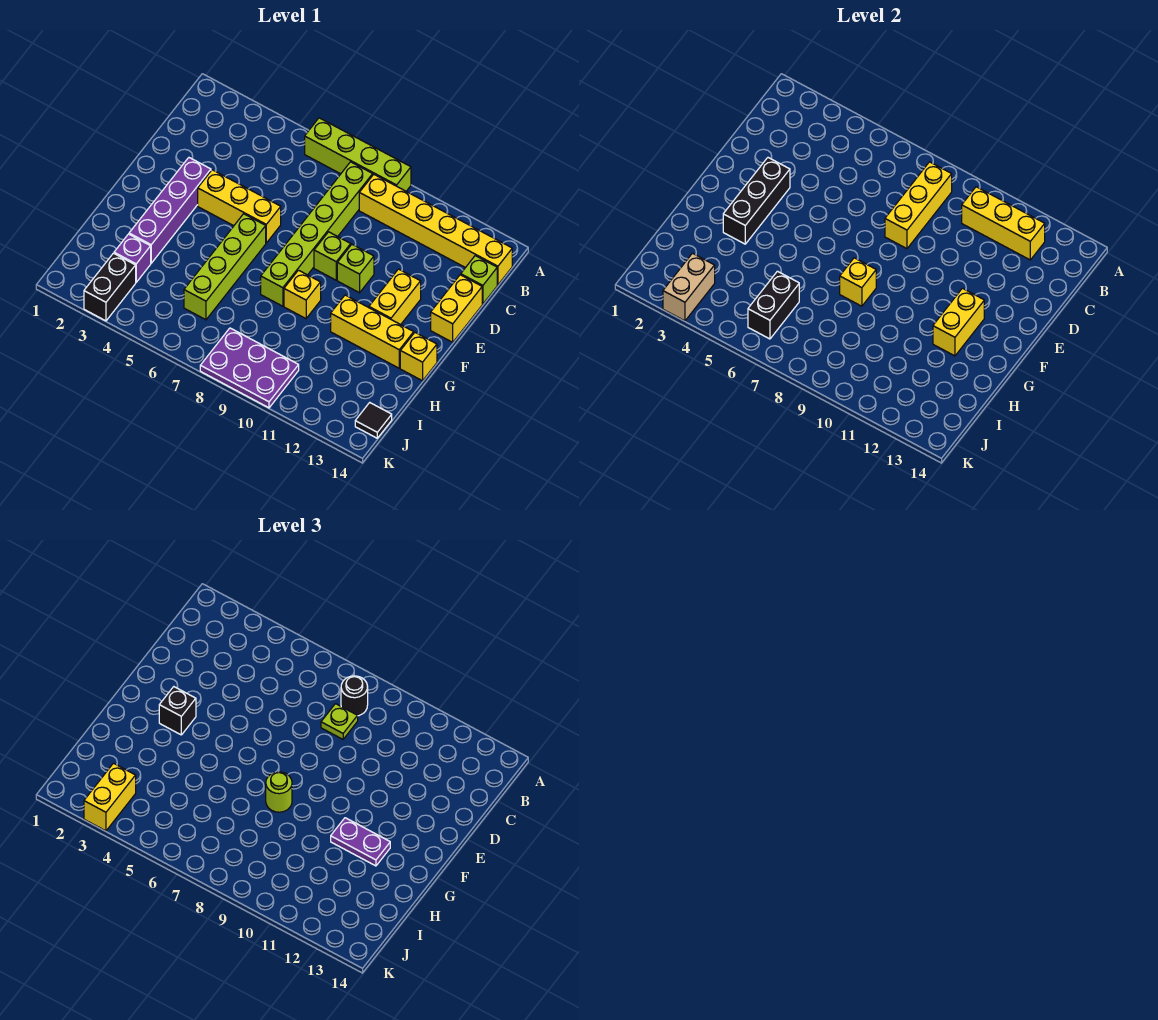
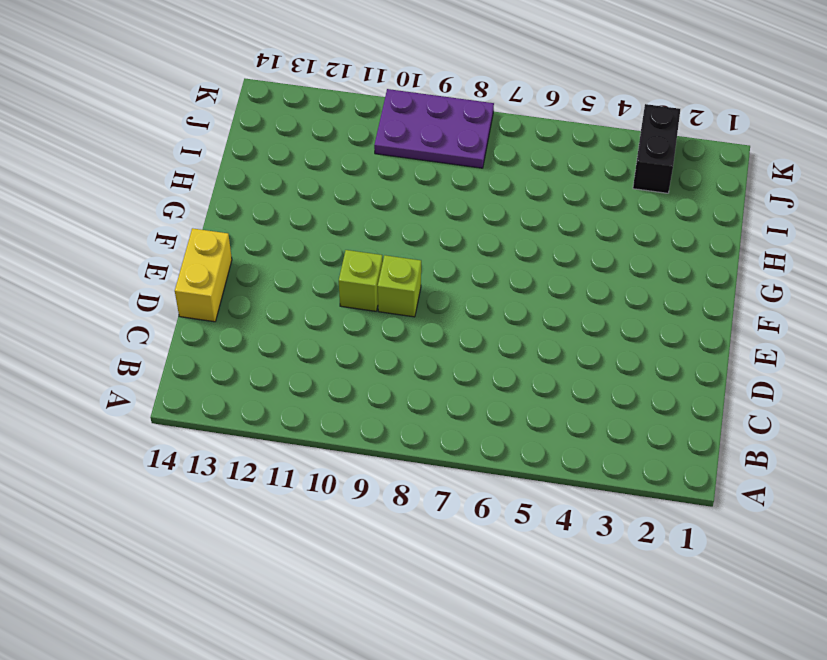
none -> lime brick A6:A9 level 1
none -> lime brick B8:G8 level 1
none -> yellow brick B9:B14 level 1
none -> lime brick C14 level 1

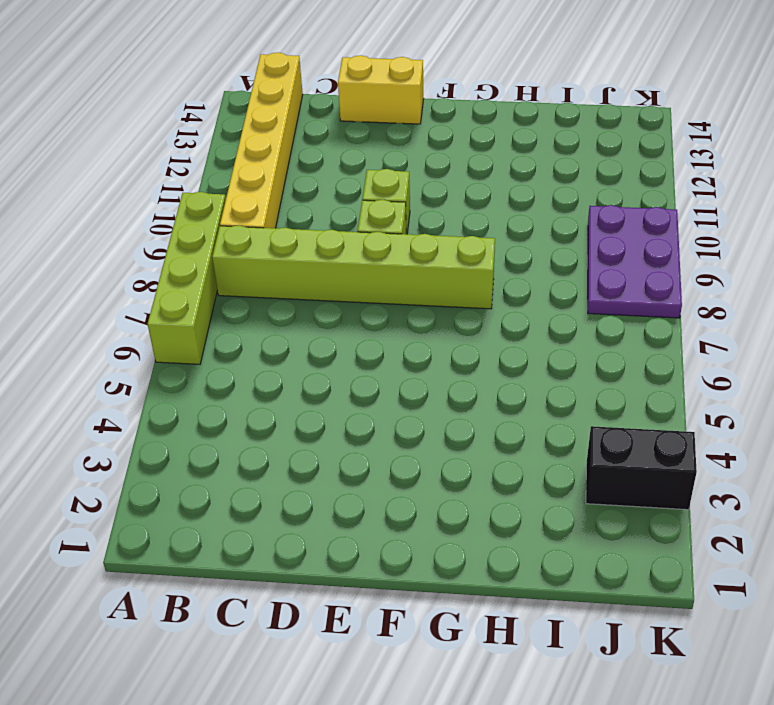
none -> lime brick C14 level 1
none -> purple brick E3:H3 level 1
none -> yellow brick E4:E6 level 1
none -> yellow brick E12:F12 level 1

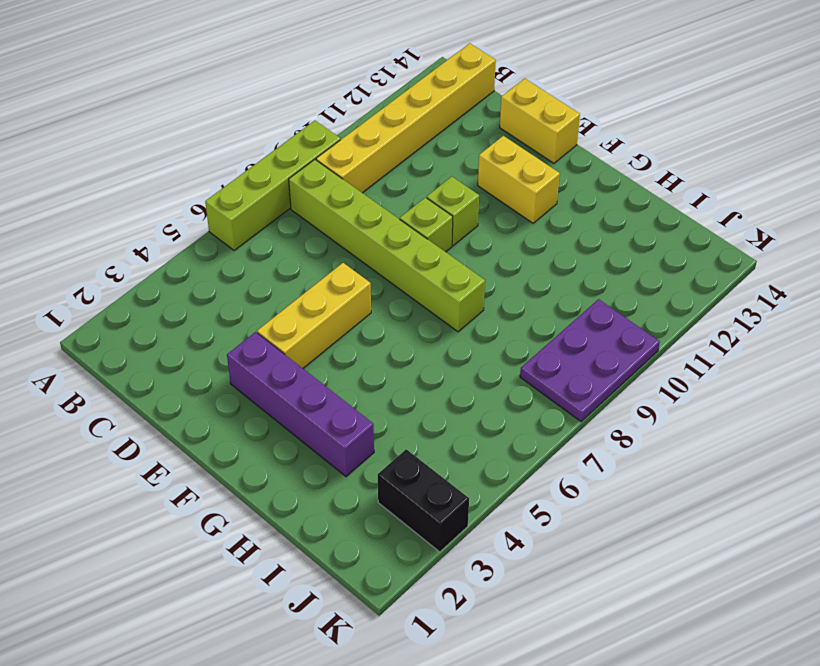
none -> lime brick C14 level 1
none -> lime brick F6:I6 level 1
none -> yellow brick G9 level 1
none -> yellow brick G11:G13 level 1

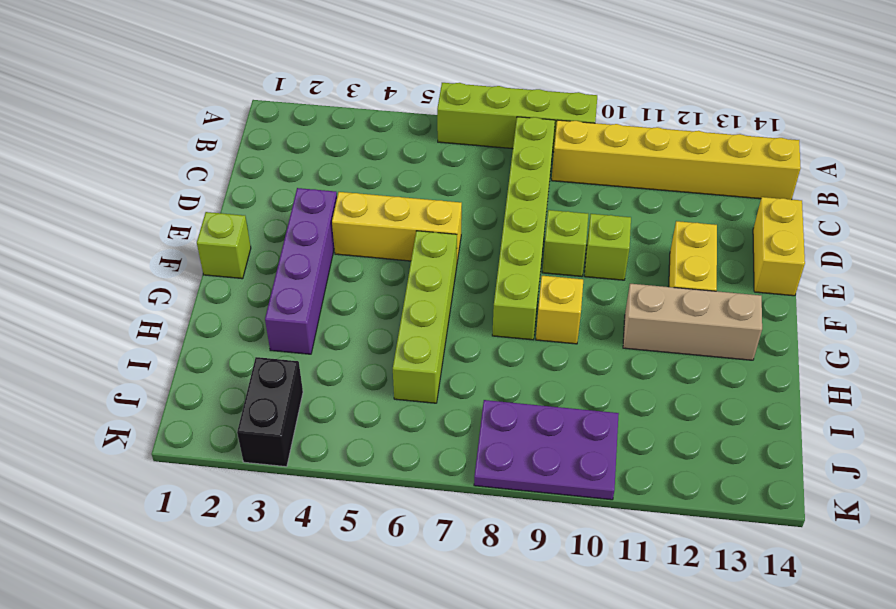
lime brick F1 level 1 -> lime brick C14 level 1
tan brick G11:G13 level 1 -> yellow brick G11:G13 level 1
none -> yellow brick G14 level 1
none -> purple brick I3 level 1
none -> black tile J14 level 1
none -> yellow brick B8:D8 level 2

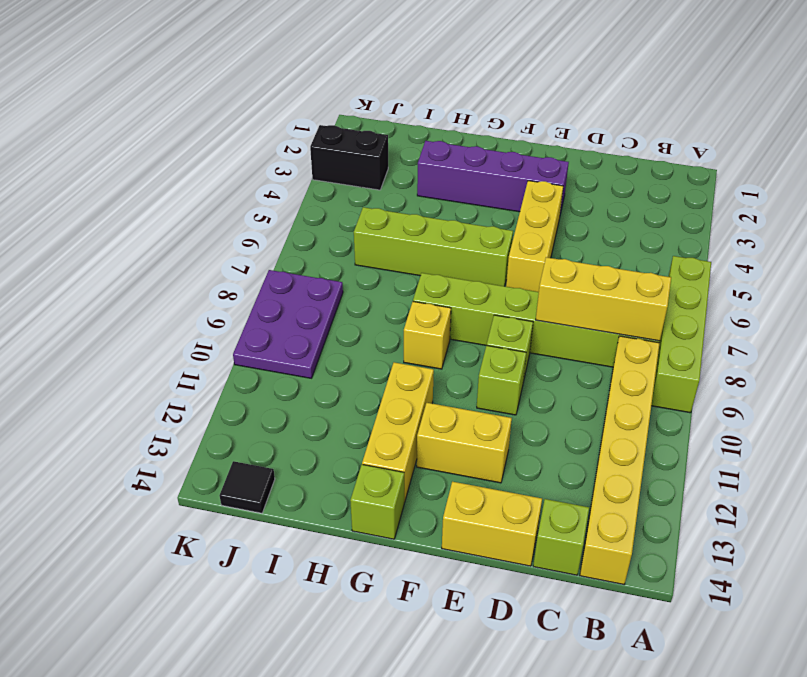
lime brick G14 level 1 -> yellow brick G14 level 1
none -> purple brick I3 level 1
none -> yellow brick B10:B12 level 2
none -> black brick E3:G3 level 2
none -> yellow brick F12:G12 level 2

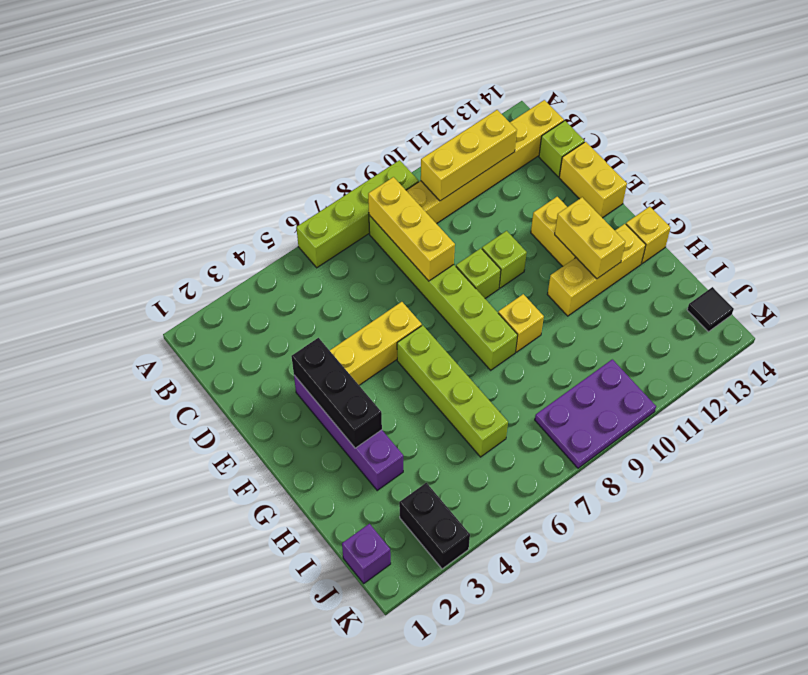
purple brick J1 level 1 -> purple brick I3 level 1
none -> yellow brick G8 level 2
none -> black brick I6:J6 level 2
none -> tan brick J3:K3 level 2
none -> black round brick B8 level 3

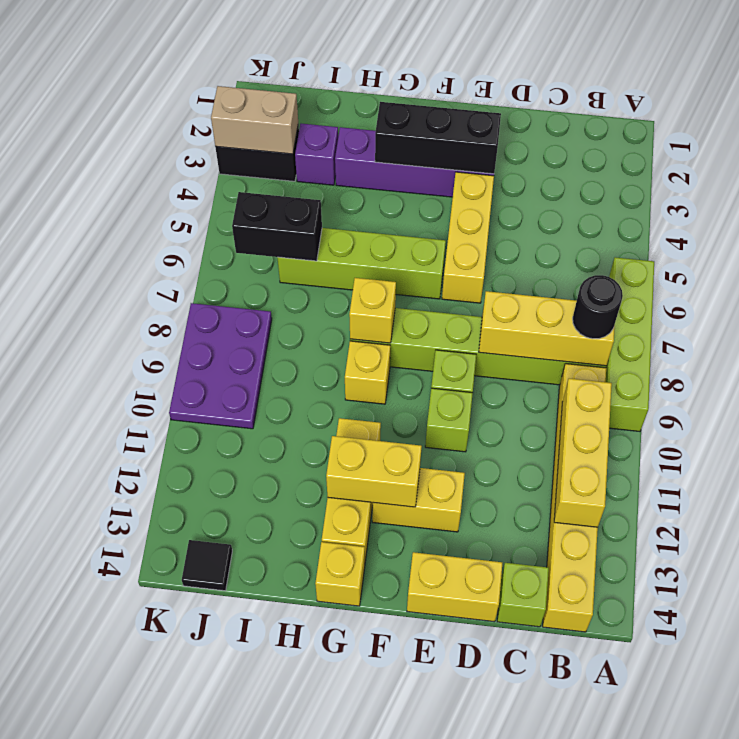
none -> lime plate C8 level 3
none -> black brick F3 level 3
none -> lime round brick G8 level 3
none -> purple plate G11:G12 level 3

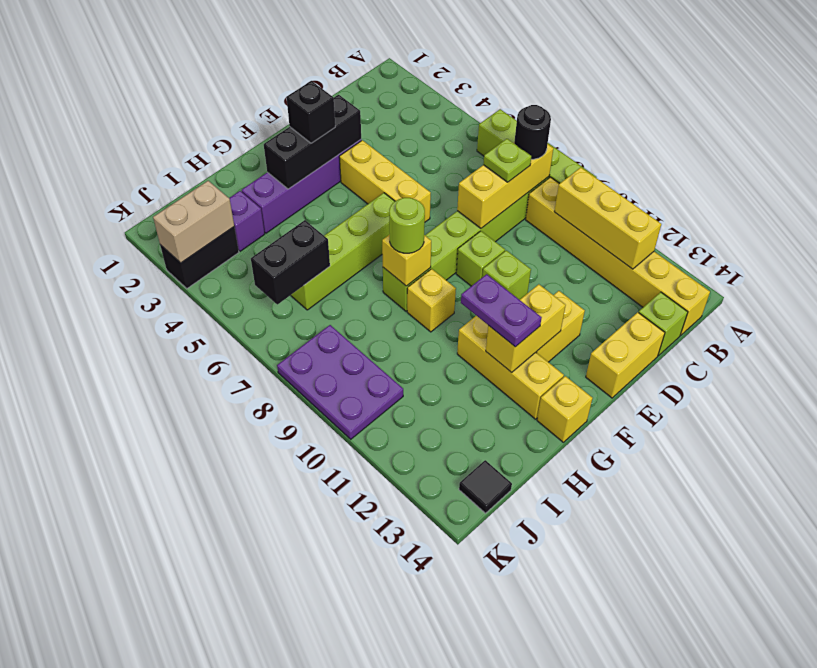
none -> yellow brick J3:K3 level 3

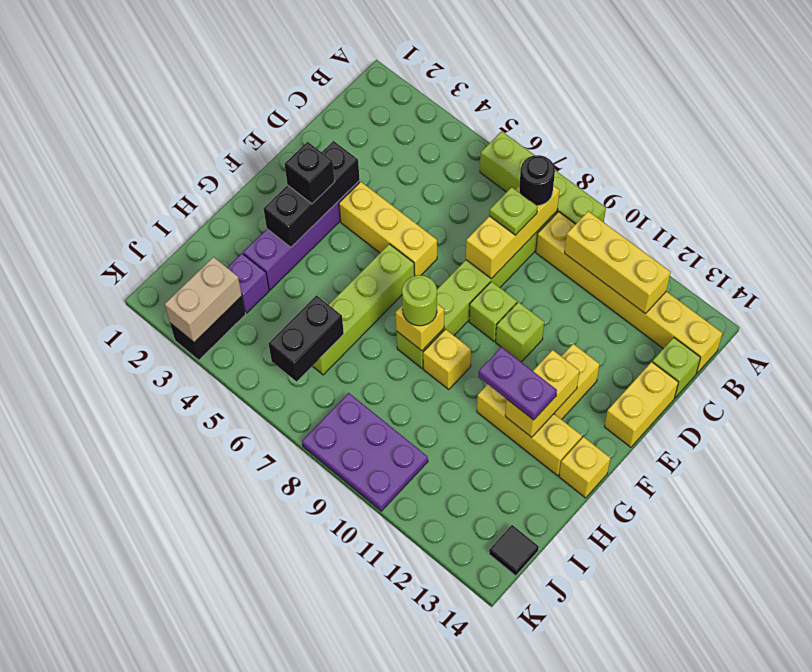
none -> yellow brick J3:K3 level 3

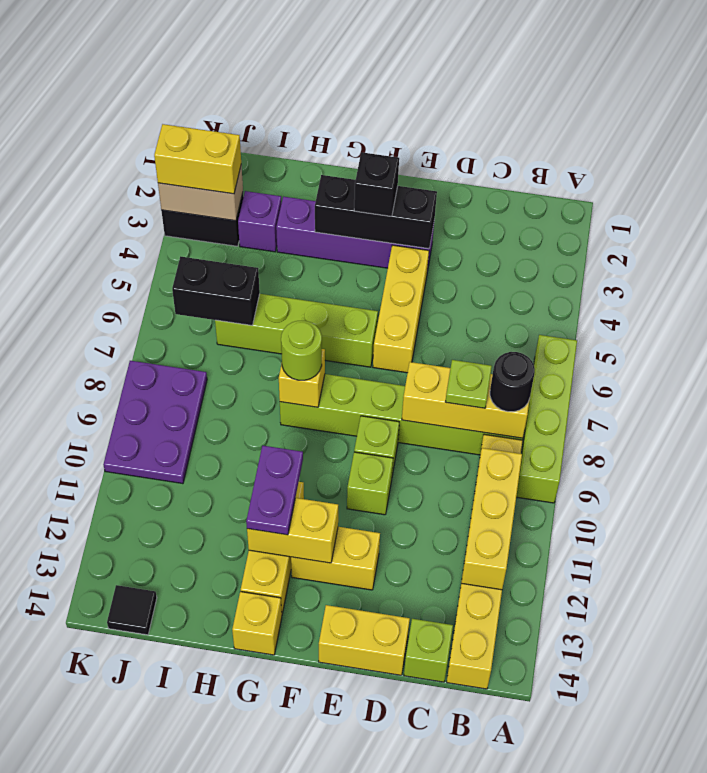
none -> yellow brick G9 level 1

